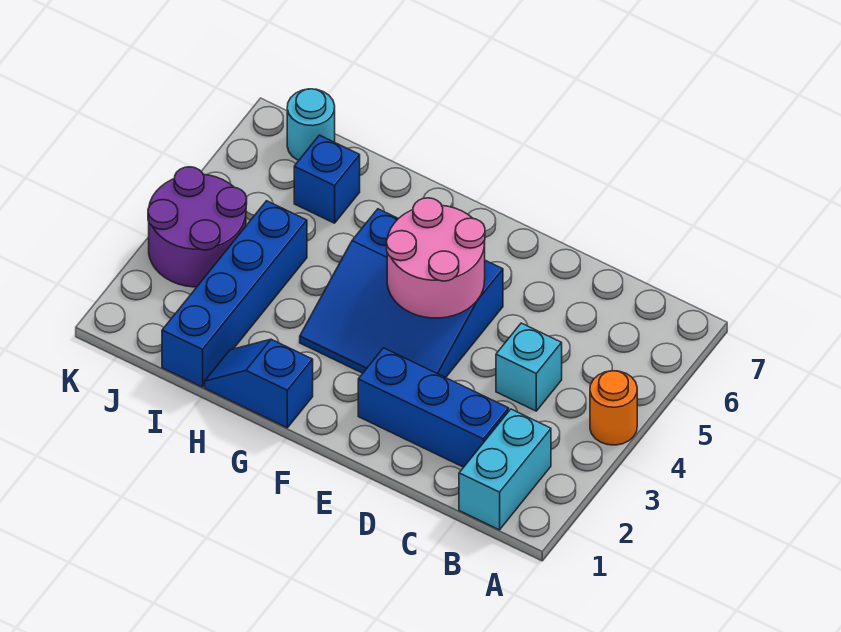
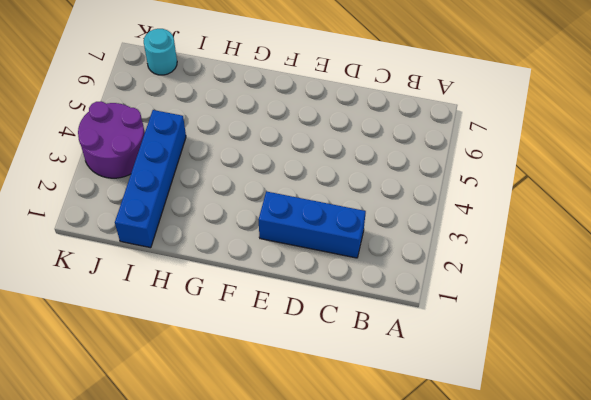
none -> orange round brick A4 level 1
none -> cyan brick B1:B2 level 1

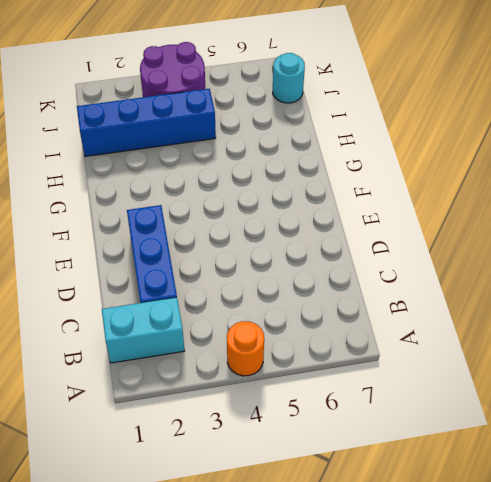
none -> cyan brick C4 level 1
none -> blue slope E3:G5 level 1 top 5

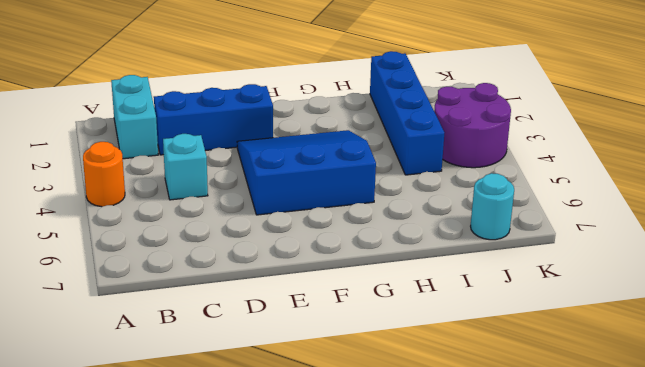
none -> blue slope G1:H1 level 1 top G
none -> blue brick I6 level 1

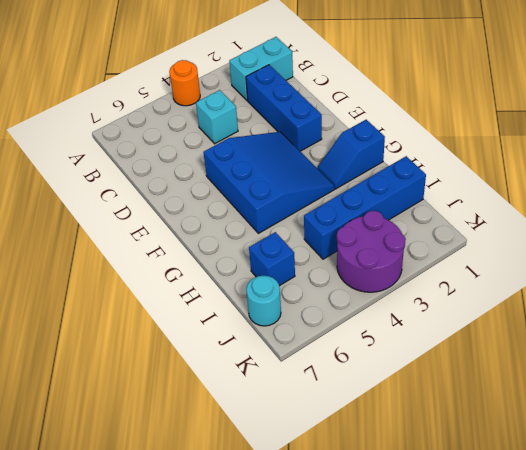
blue slope G1:G2 level 1 top 1 -> blue slope G1:H1 level 1 top G
none -> pink round brick E4:F5 level 2

